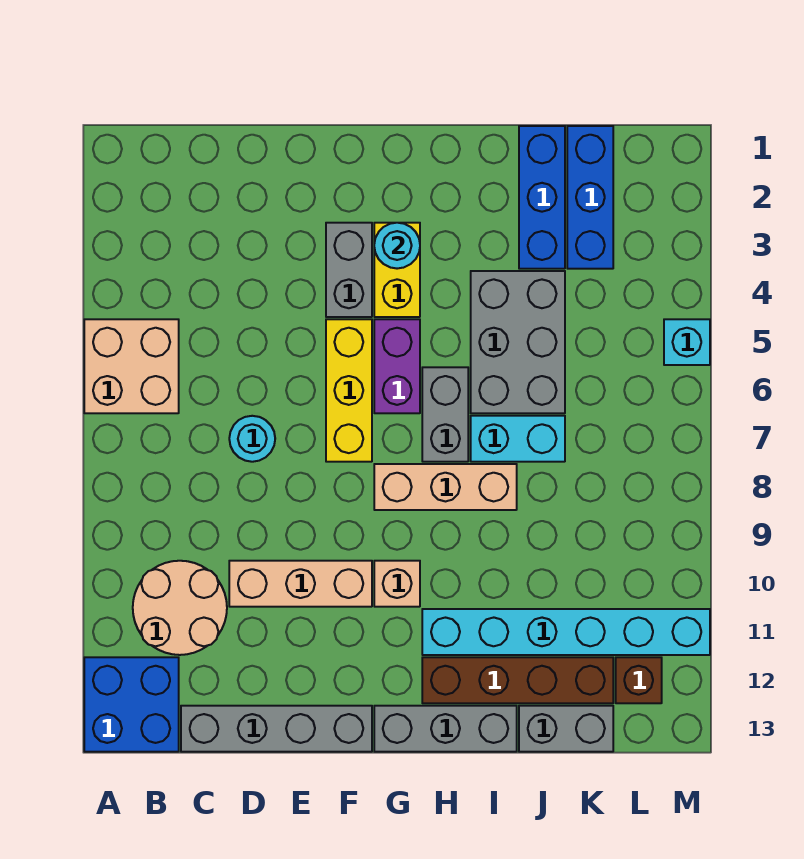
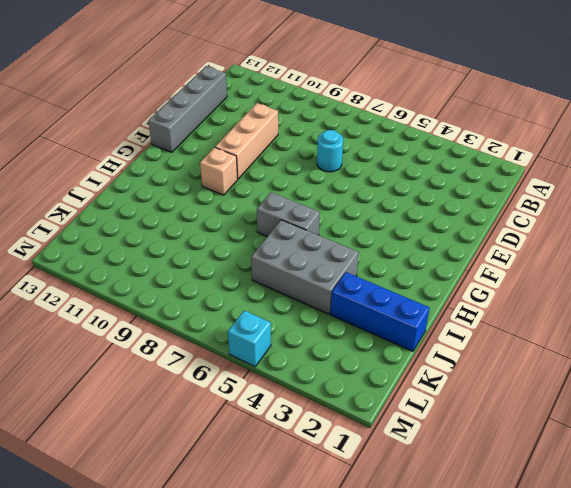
none -> tan brick A5:B6 level 1
none -> blue brick A12:B13 level 1
none -> tan round brick B10:C11 level 1

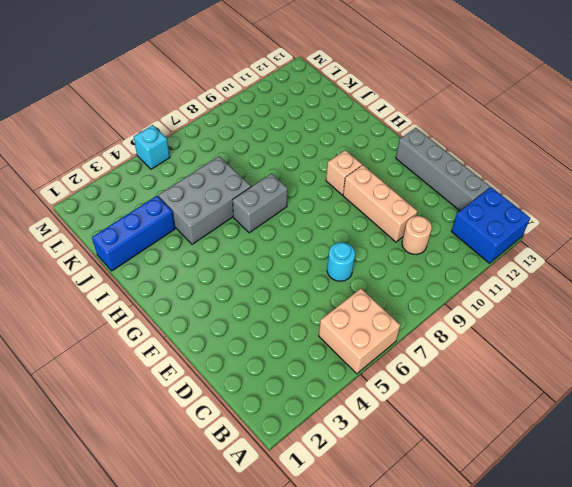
tan round brick C10 level 1 -> tan round brick B10:C11 level 1
none -> grey brick F3:F4 level 1
none -> yellow brick F5:F7 level 1
none -> yellow brick G3:G4 level 1

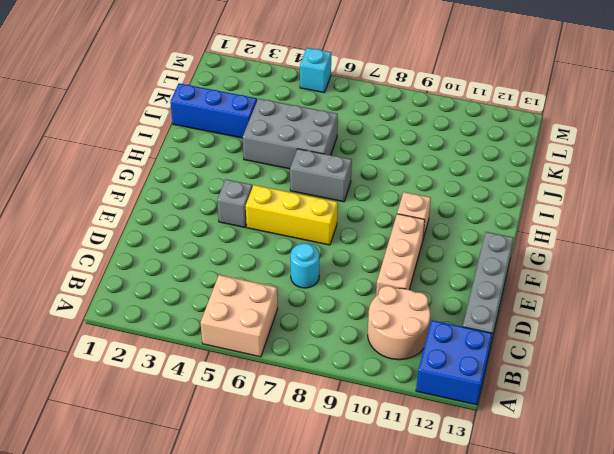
grey brick F4 level 1 -> grey brick F3:F4 level 1
none -> yellow brick G3:G4 level 1
none -> purple brick G5:G6 level 1
none -> tan brick G8:I8 level 1

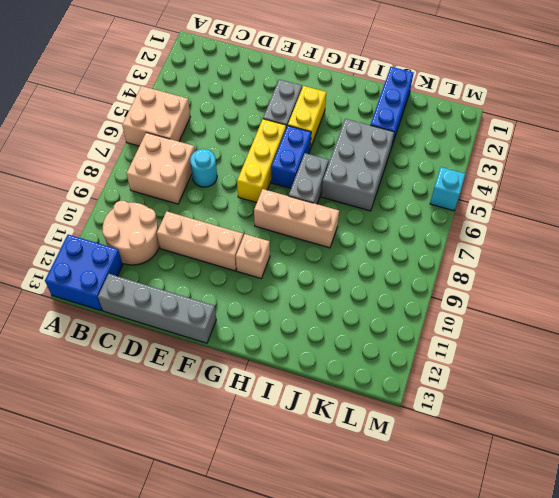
tan brick B7:C8 level 1 -> none
blue brick G5:G6 level 1 -> purple brick G5:G6 level 1
none -> grey brick G13:I13 level 1
none -> cyan brick H11:M11 level 1
none -> brown brick H12:K12 level 1

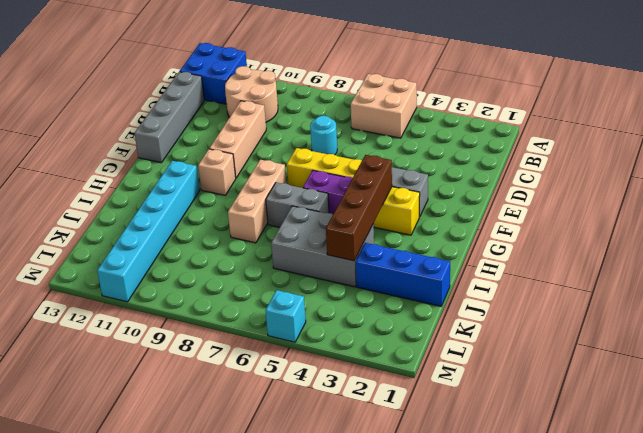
brown brick G4:J4 level 2 -> brown brick H12:K12 level 1
none -> grey brick G13:I13 level 1
none -> cyan brick I7:J7 level 1
none -> grey brick J13:K13 level 1

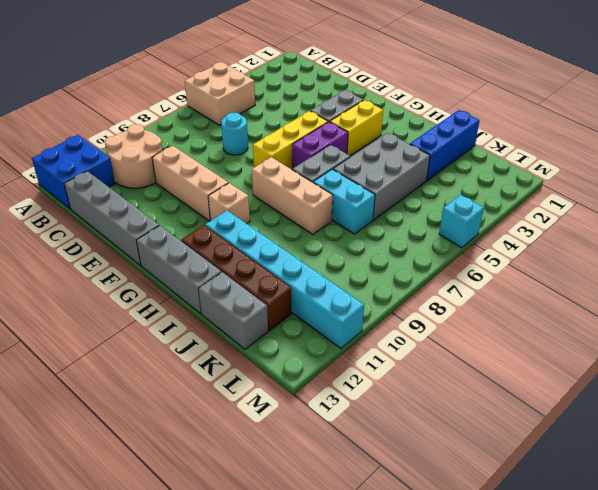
none -> blue brick K1:K3 level 1
none -> brown brick L12 level 1
none -> cyan round brick G3 level 2

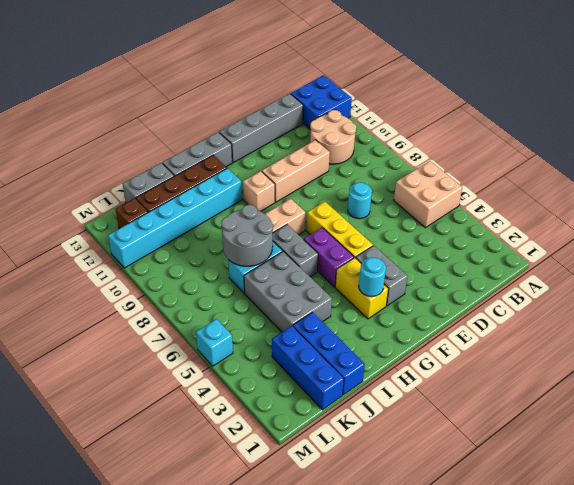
grey round brick I7:J8 level 2 -> none

